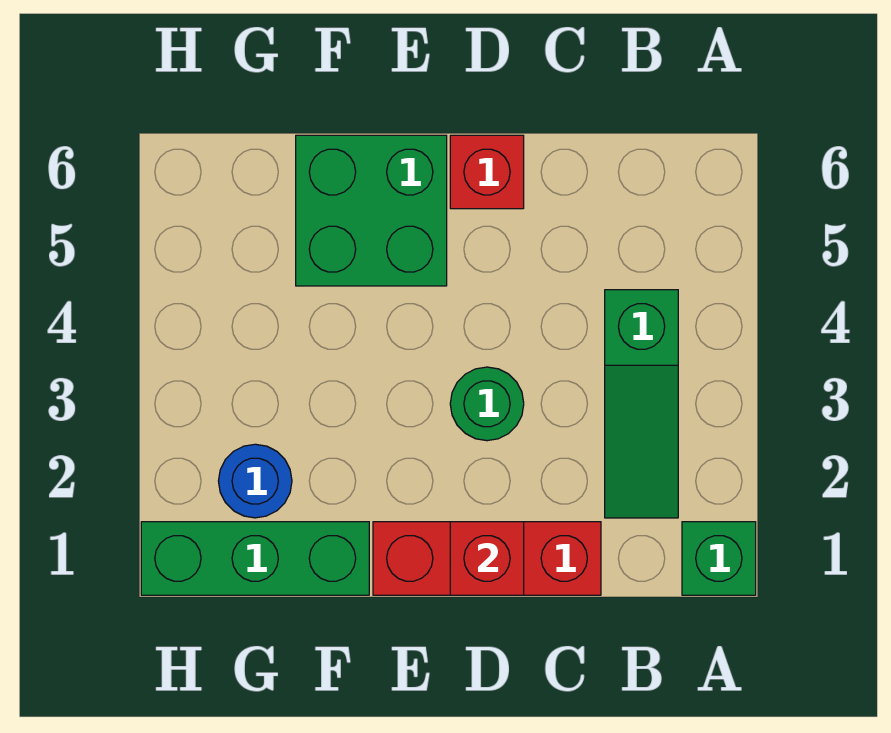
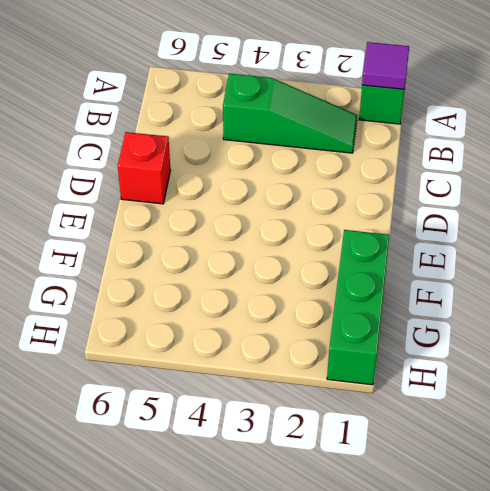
purple tile A1 level 2 -> none
none -> red brick C1:E1 level 1
none -> green round brick D3 level 1

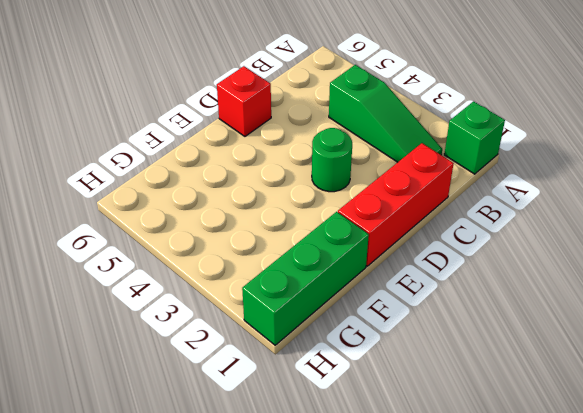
none -> green brick E5:F6 level 1
none -> blue round brick G2 level 1

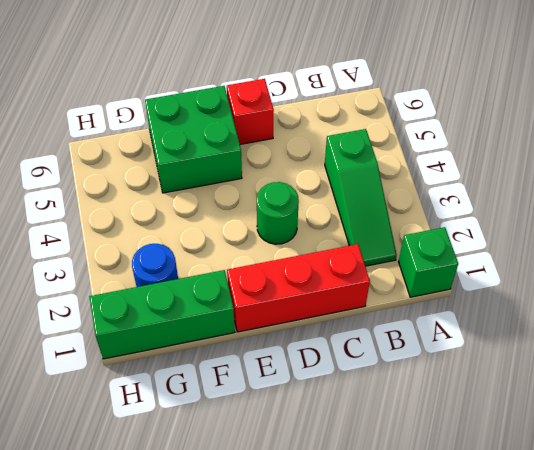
none -> red brick D1 level 2

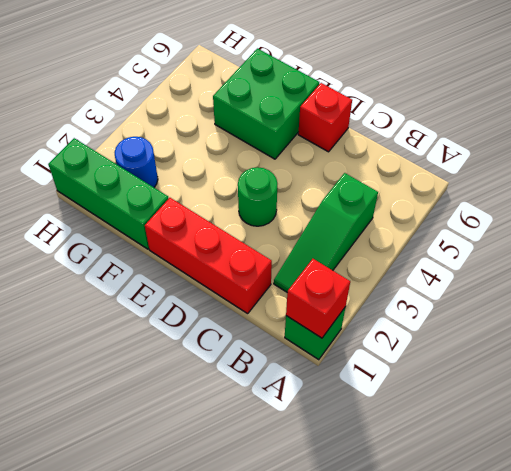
red brick A1 level 2 -> red brick D1 level 2

